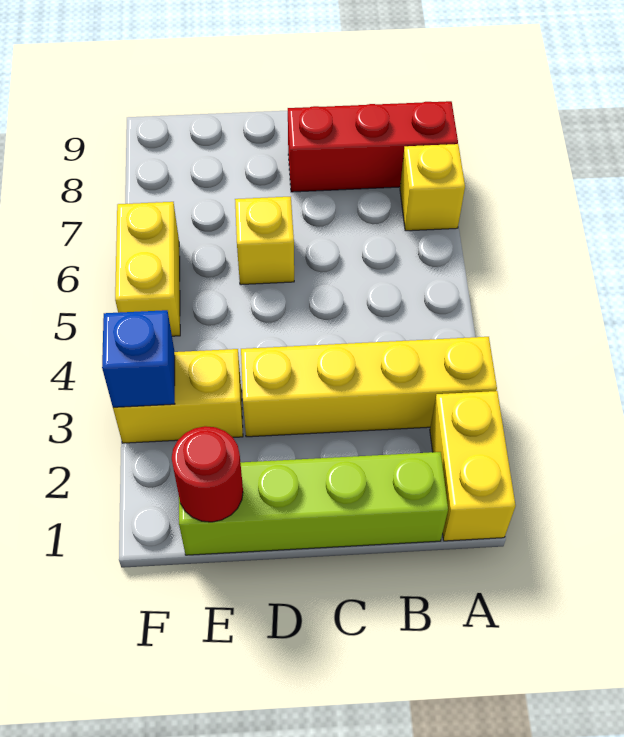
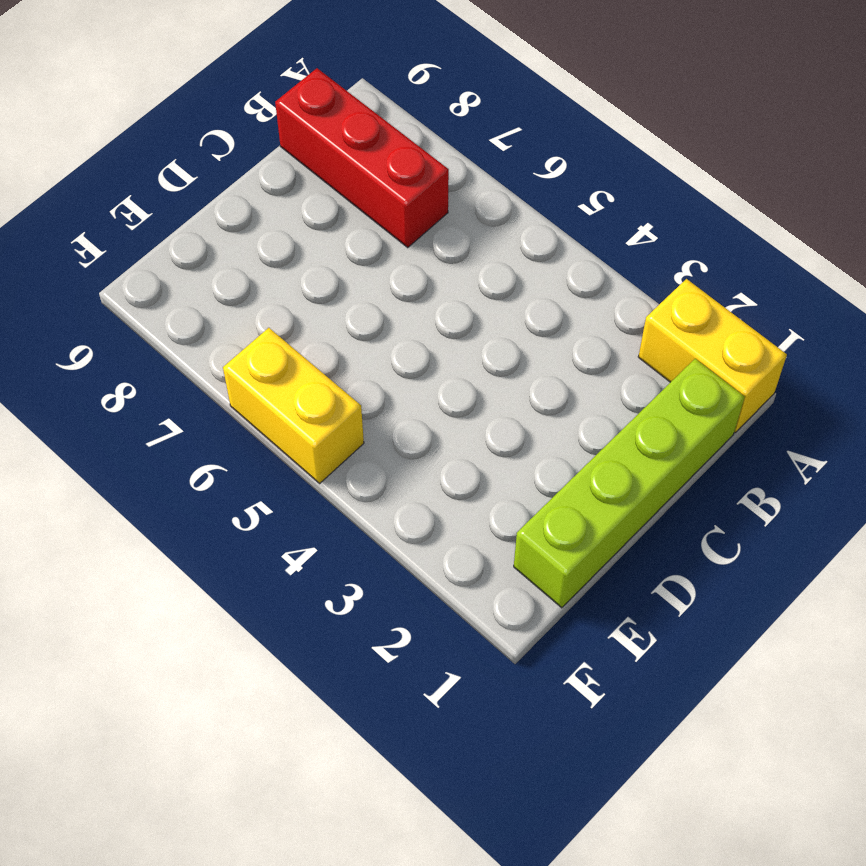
red brick B7:B9 level 1 -> red brick A8:C8 level 1
none -> yellow brick A3:D3 level 1
none -> yellow brick A7 level 1

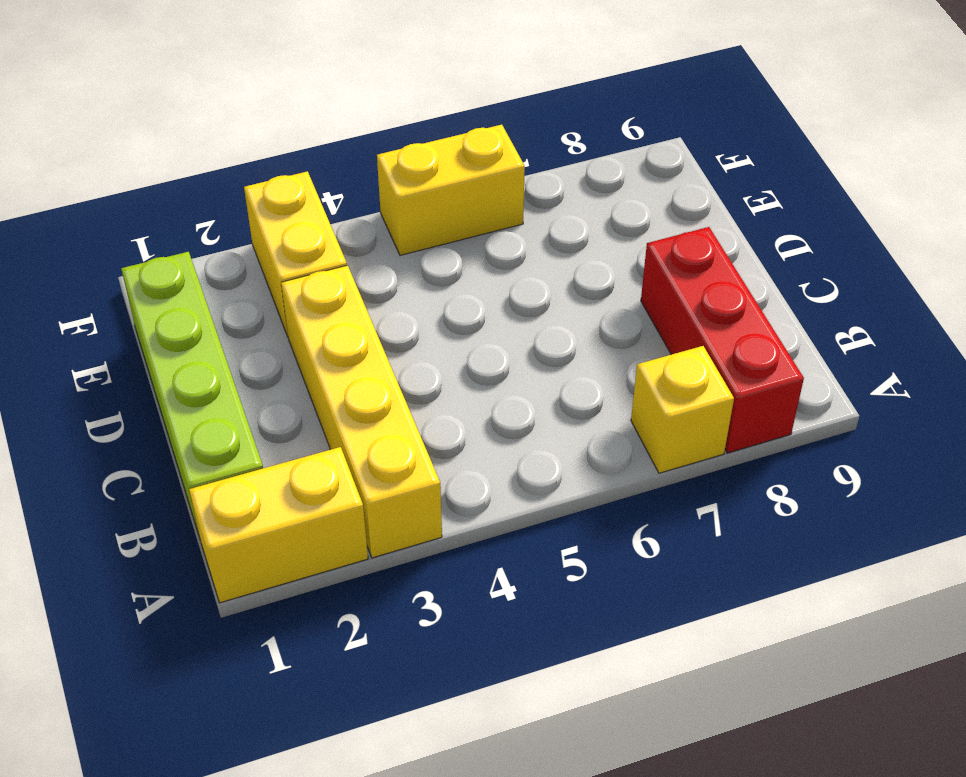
none -> yellow brick D6 level 1
none -> red round brick E1 level 2

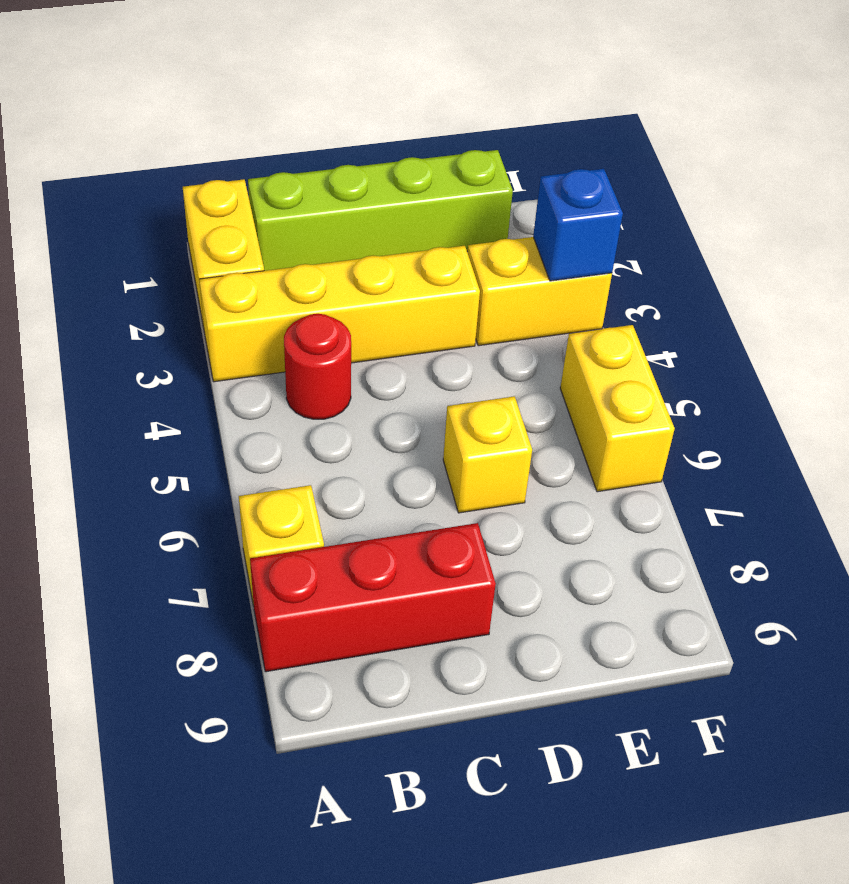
red round brick B4 level 1 -> red round brick E1 level 2

